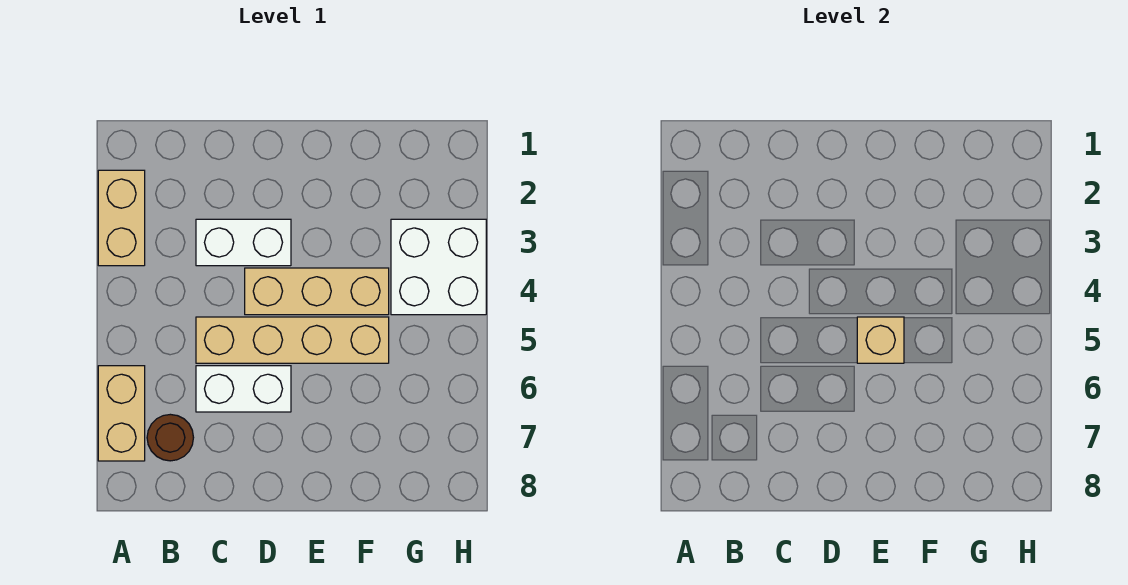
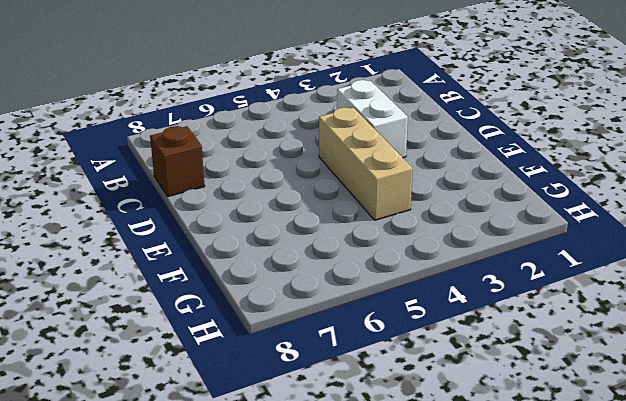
brown brick C8 level 1 -> none
none -> tan brick A2:A3 level 1
none -> tan brick A6:A7 level 1

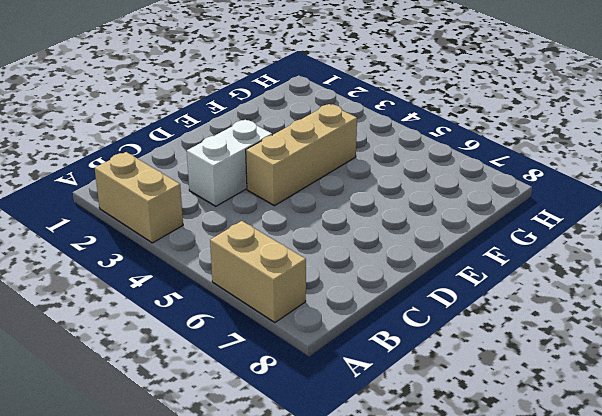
none -> brown round brick B7 level 1
none -> tan brick C5:F5 level 1

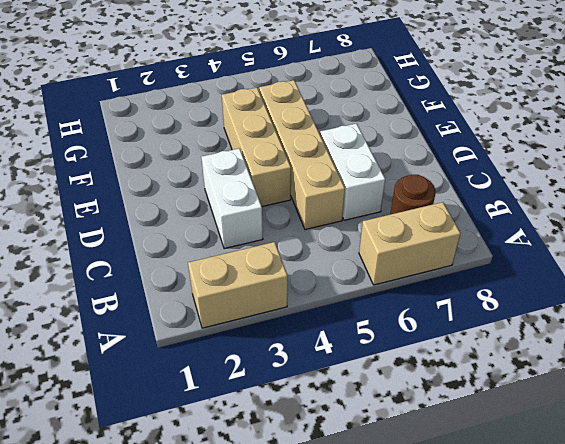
none -> white brick G3:H4 level 1
none -> tan brick E5 level 2

